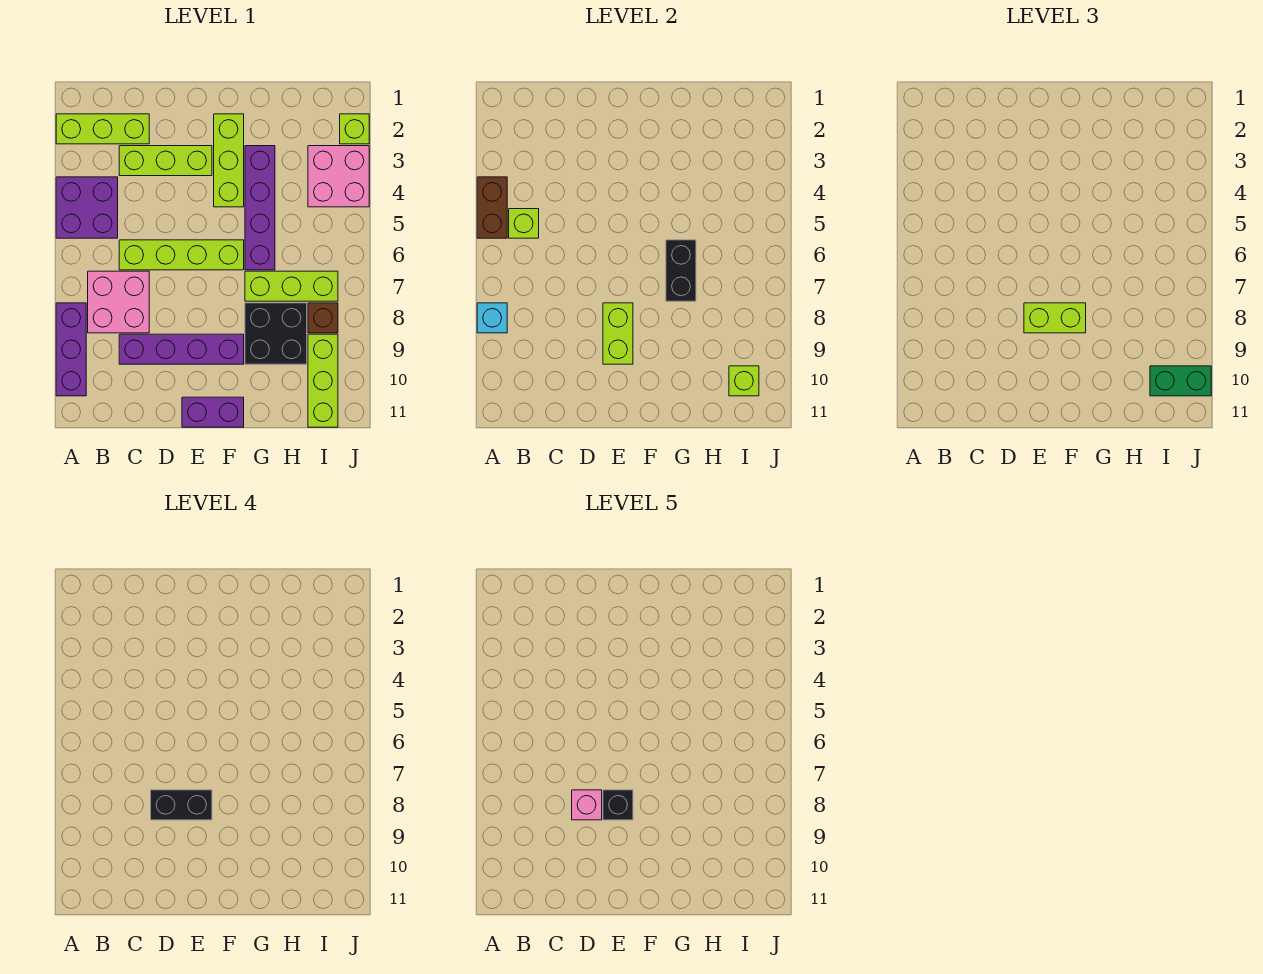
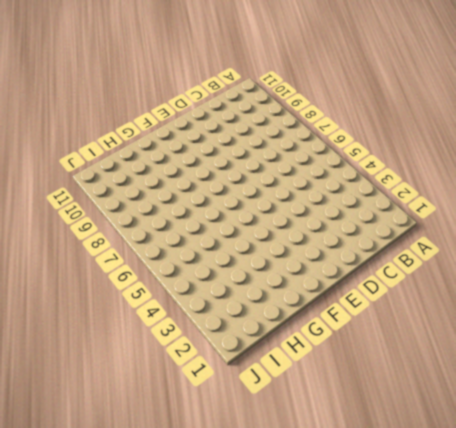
none -> lime brick A2:C2 level 1
none -> purple brick A4:B5 level 1
none -> purple brick A8:A10 level 1

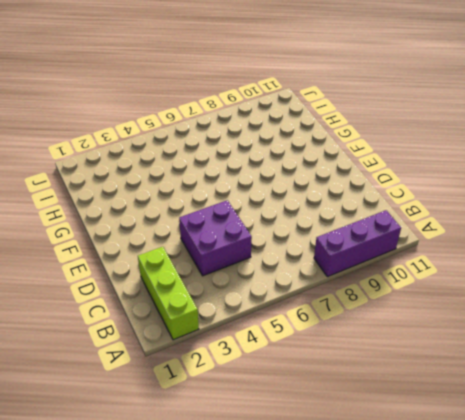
purple brick C4:D5 level 1 -> purple brick A4:B5 level 1
none -> pink brick B7:C8 level 1
none -> lime brick C3:E3 level 1
none -> lime brick C6:F6 level 1

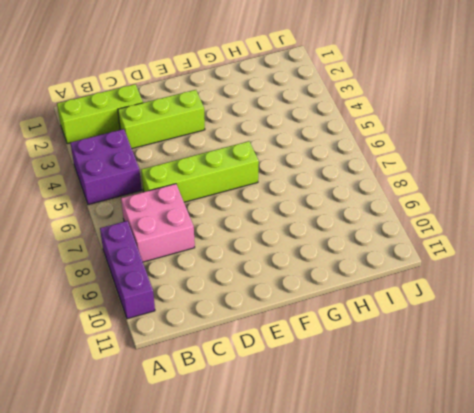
none -> purple brick C9:F9 level 1
none -> purple brick E11:F11 level 1
none -> lime brick F2:F4 level 1

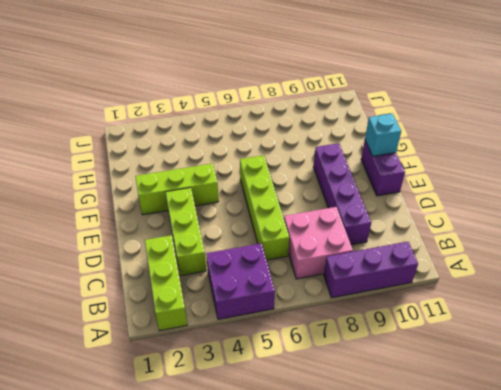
cyan brick F11 level 2 -> cyan brick A8 level 2
none -> purple brick G3:G6 level 1
none -> lime brick G7:I7 level 1
none -> black brick G8:H9 level 1

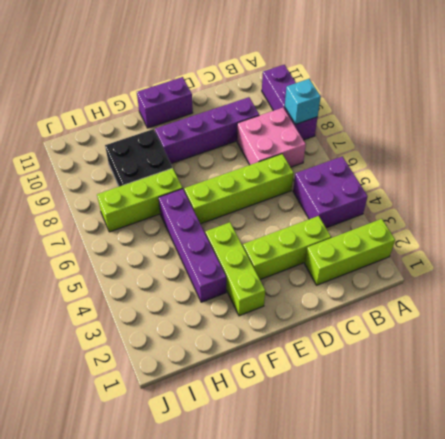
none -> pink brick I3:J4 level 1
none -> brown brick I8 level 1
none -> lime brick I9:I11 level 1

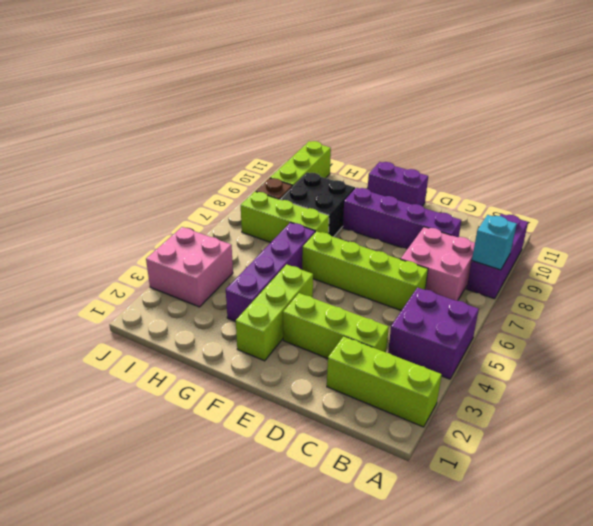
none -> lime brick J2 level 1
none -> brown brick A4:A5 level 2
none -> lime brick B5 level 2

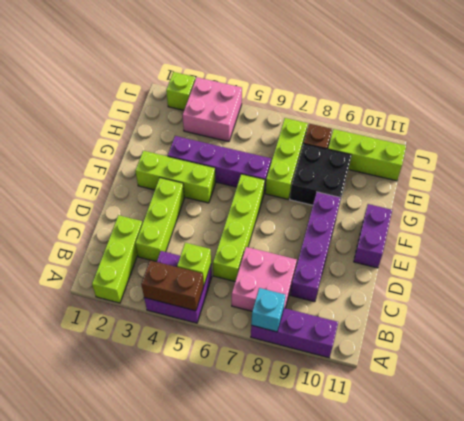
none -> lime brick E8:E9 level 2
none -> black brick G6:G7 level 2
none -> lime brick I10 level 2

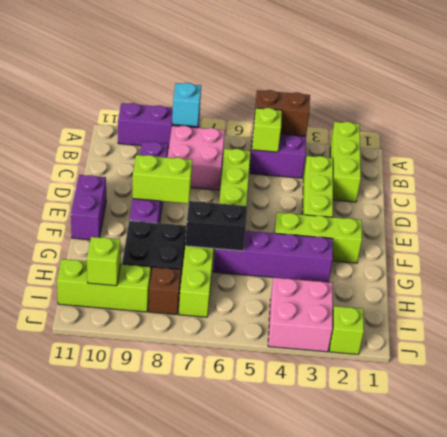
none -> lime brick E8:F8 level 3
none -> green brick I10:J10 level 3
none -> black brick D8:E8 level 4

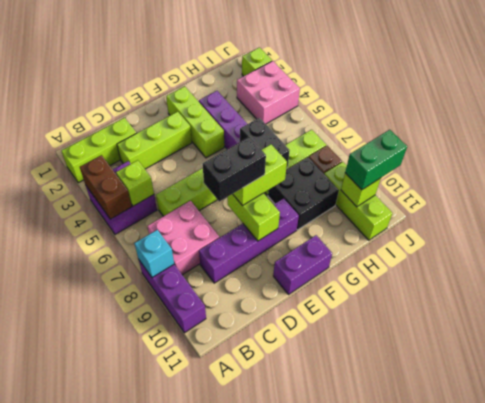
none -> pink brick D8 level 5
none -> black brick E8 level 5

